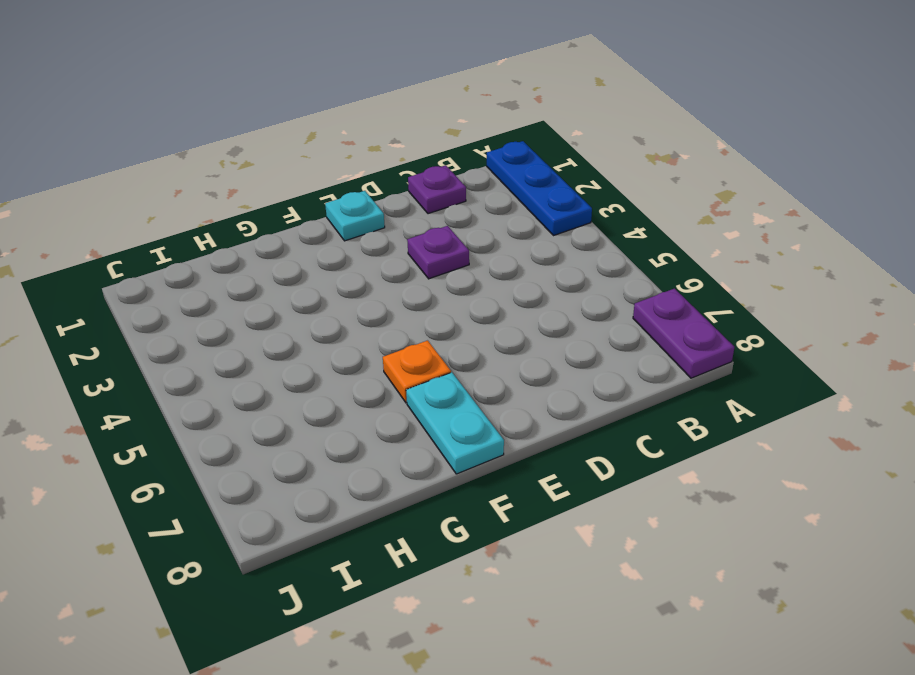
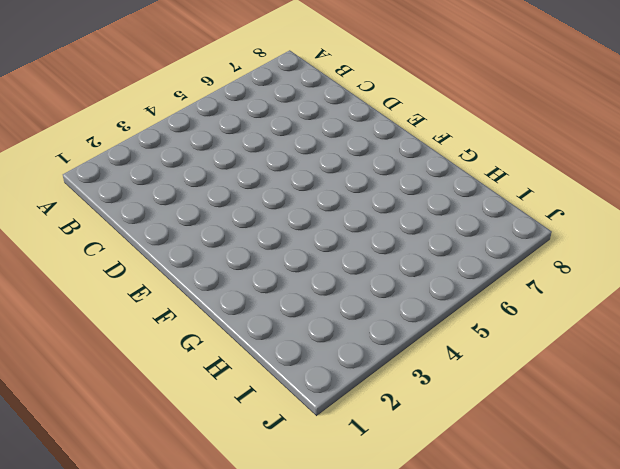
none -> blue plate A1:A3 level 1
none -> purple plate A7:A8 level 1

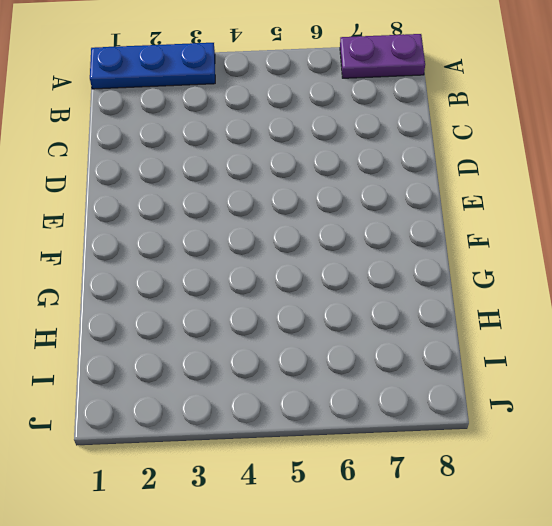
none -> purple plate C1 level 1
none -> purple plate D3 level 1

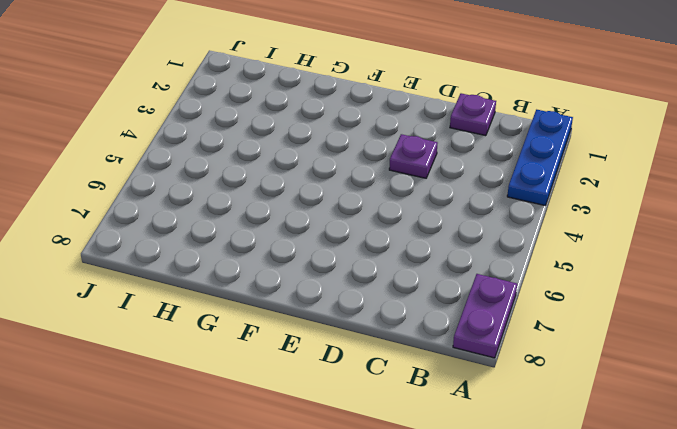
none -> cyan plate E1 level 1
none -> orange plate F6 level 1

